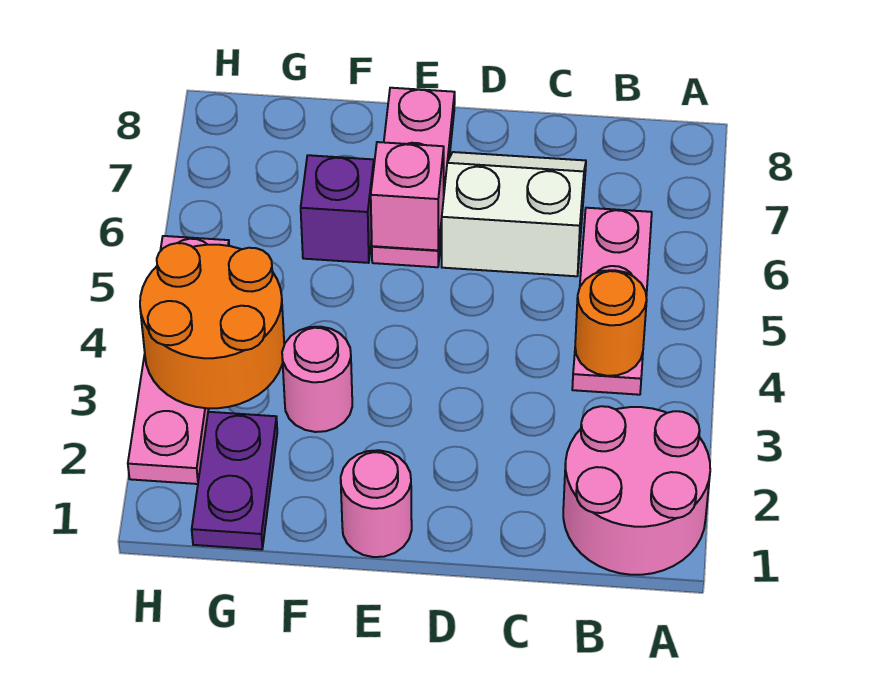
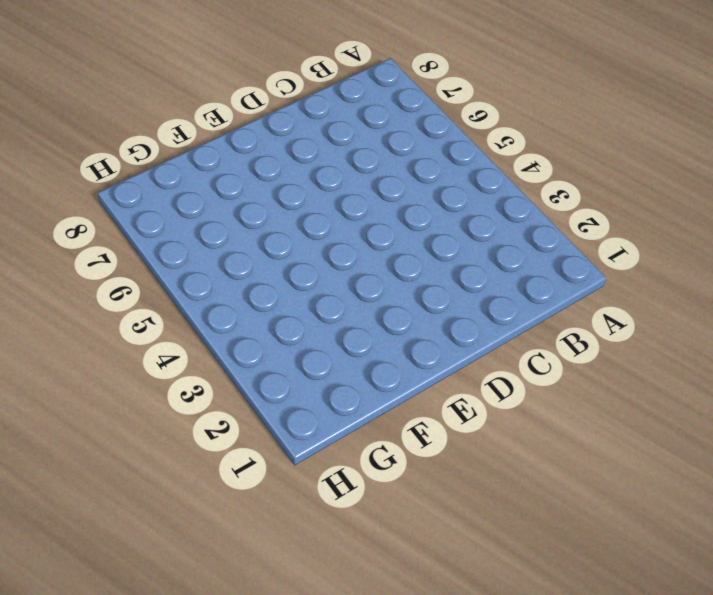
none -> pink round brick A1:B2 level 1
none -> pink plate B4:B6 level 1
none -> white slope C6:D7 level 1 top 6

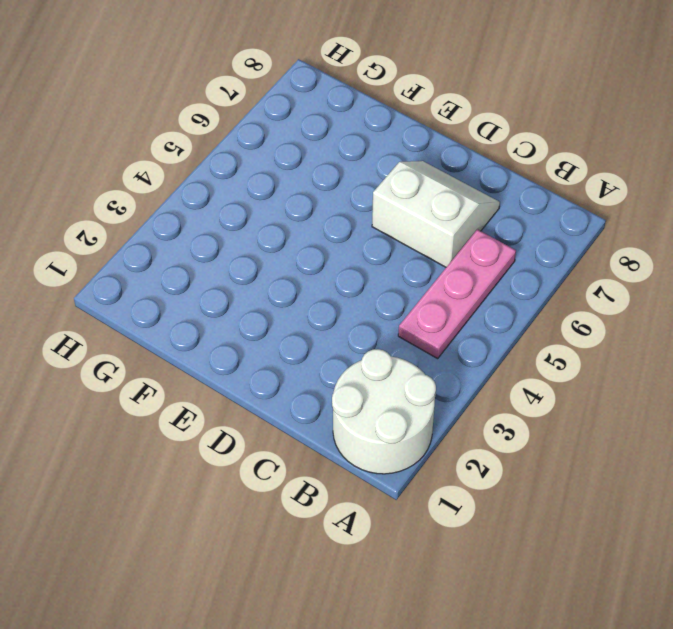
white round brick A1:B2 level 1 -> pink round brick A1:B2 level 1
none -> pink round brick E1 level 1
none -> pink plate E6:E8 level 1
none -> pink round brick F3 level 1

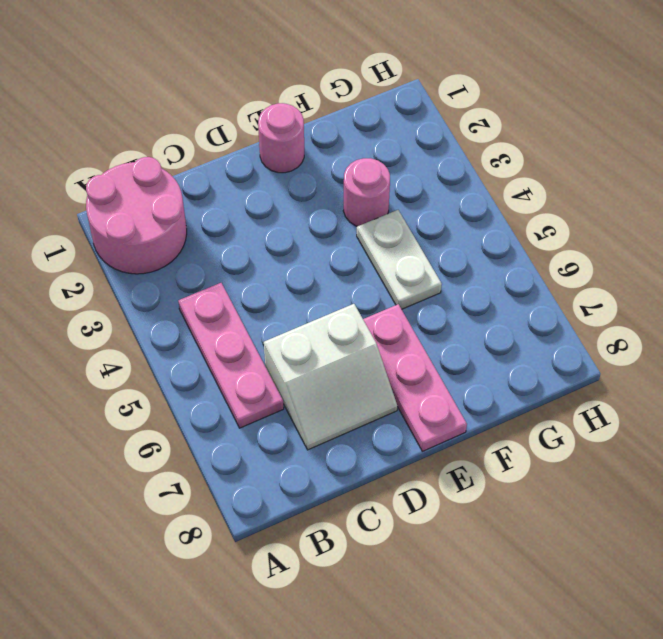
white plate F4:F5 level 1 -> none
none -> purple brick F6 level 1
none -> purple plate G1:G2 level 1
none -> pink plate H2:H5 level 1

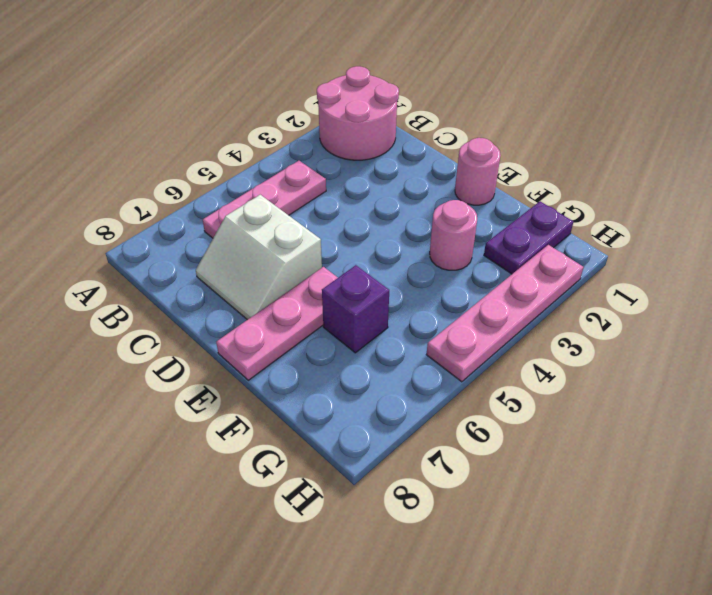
none -> orange round brick B4 level 2
none -> pink brick E6 level 2
none -> orange round brick G3:H4 level 2

